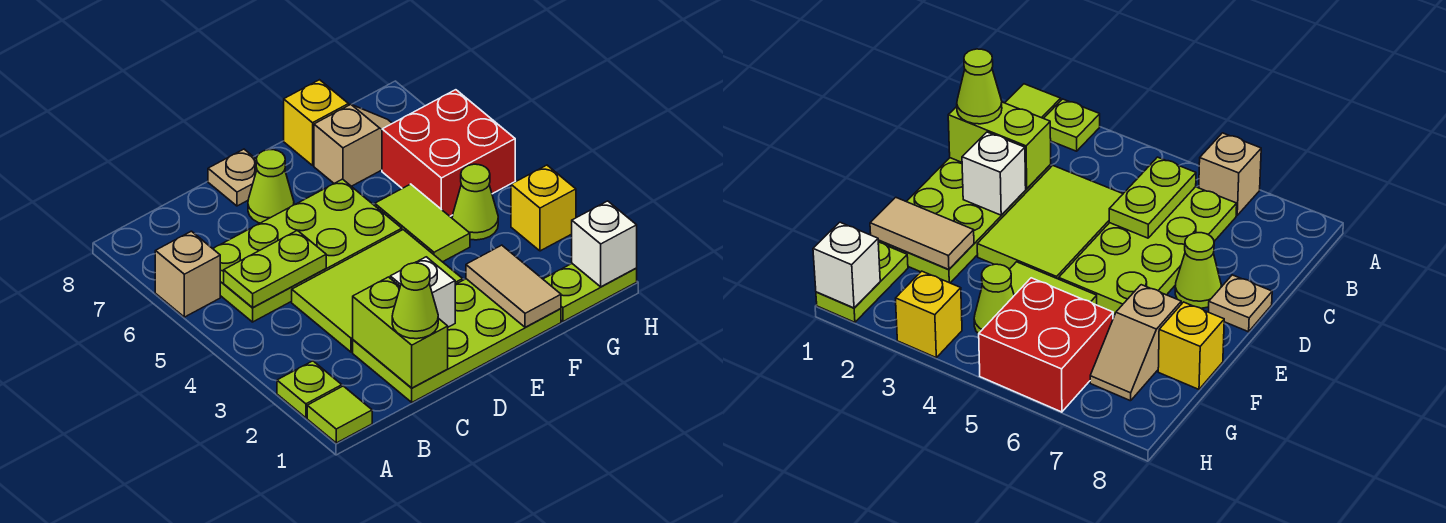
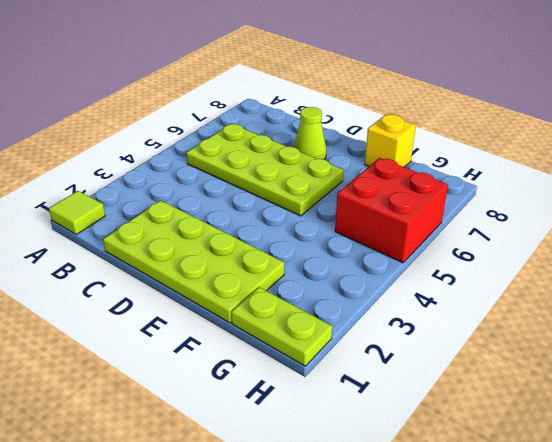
none -> lime plate A2 level 1
none -> tan brick A6 level 1
none -> lime tile C3:E4 level 1

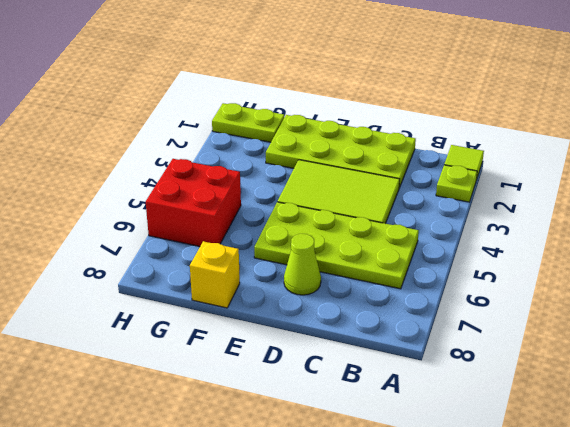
none -> tan brick A6 level 1
none -> tan plate D8 level 1
none -> lime tile F4:F5 level 1

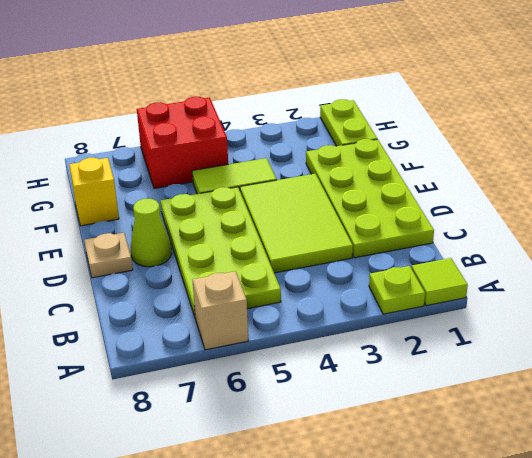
none -> tan slope F7:G7 level 1 top F
none -> lime cone G4 level 1
none -> yellow brick H3 level 1

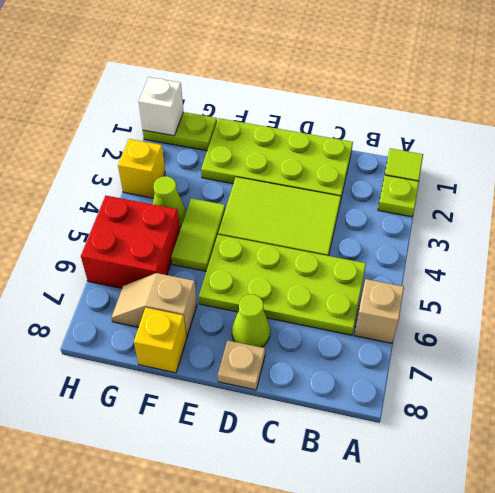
none -> lime plate B5:C5 level 2
none -> lime brick C1:C2 level 2
none -> white brick D2 level 2

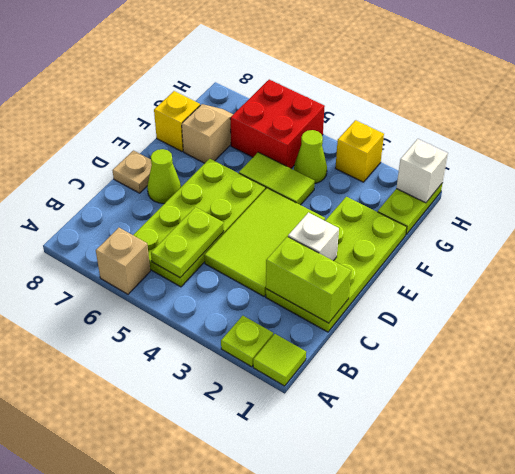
none -> tan tile F1:F2 level 2
none -> lime cone C1 level 3

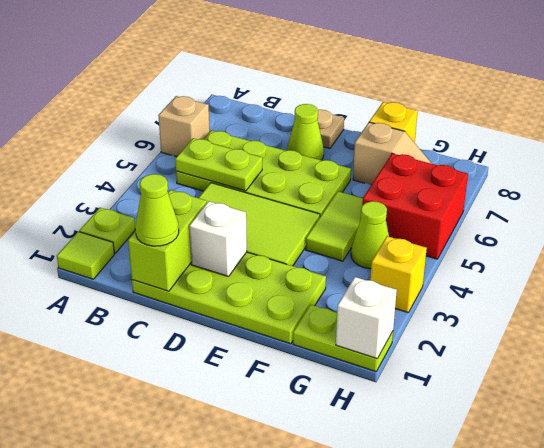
none -> tan tile F1:F2 level 2

